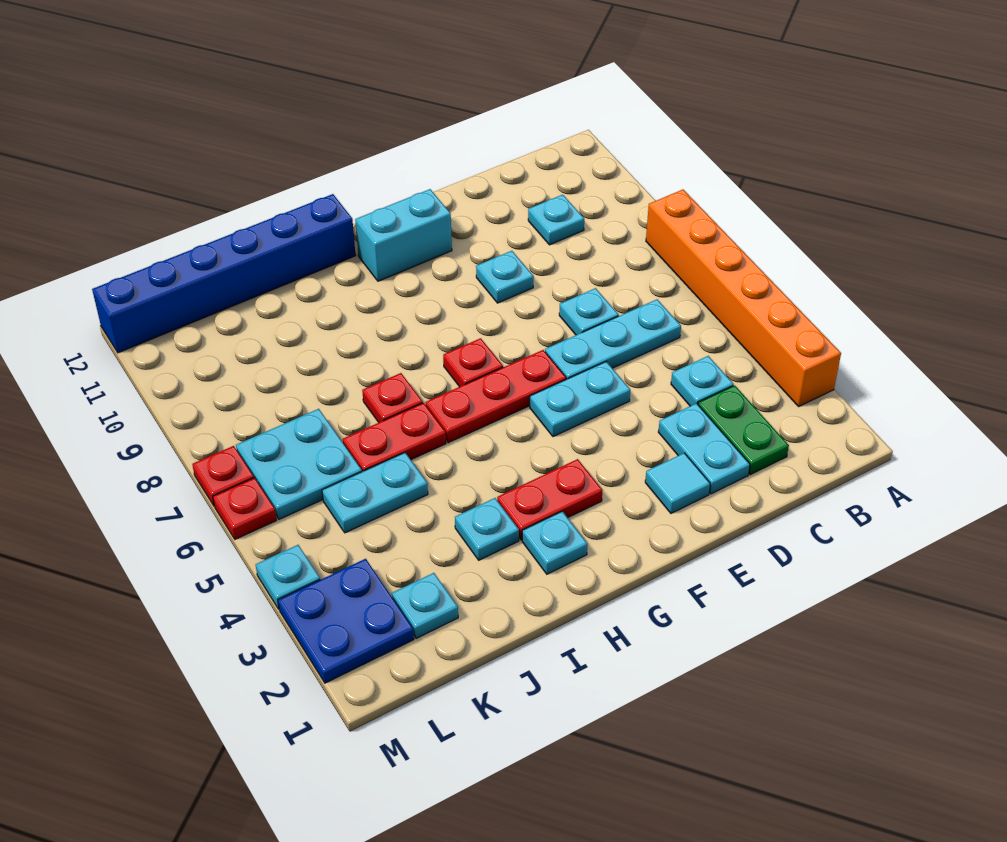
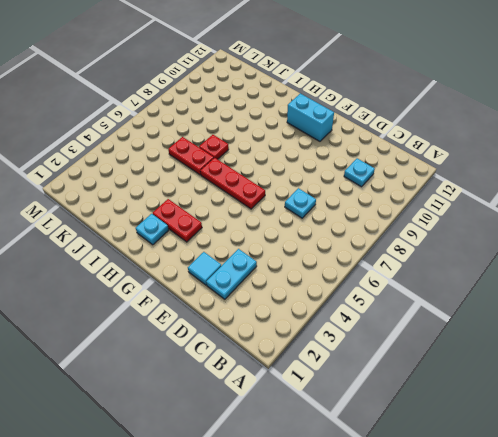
none -> orange brick A3:A8 level 1
none -> green plate C2:C3 level 1
none -> cyan plate C4 level 1

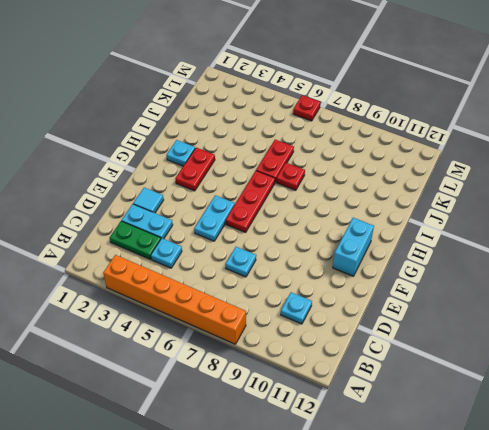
none -> cyan plate C6:E6 level 1
none -> cyan plate E9 level 1
none -> red plate G7 level 1

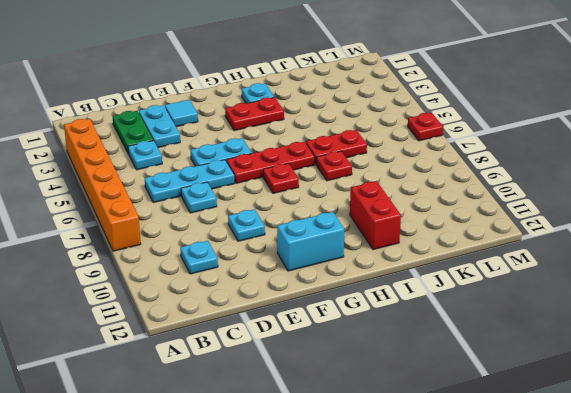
red brick I10:I11 level 1 -> none
none -> blue brick H12:M12 level 1
none -> cyan plate I3 level 1
none -> cyan plate J5:K5 level 1

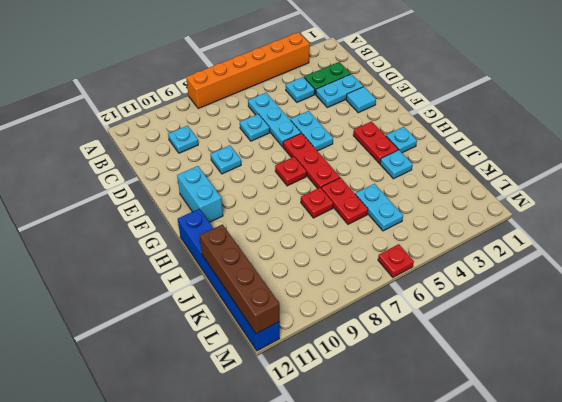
brown brick J12:M12 level 2 -> none
none -> cyan plate K2 level 1
none -> cyan plate K6:L7 level 1
none -> blue plate L2:M3 level 1

